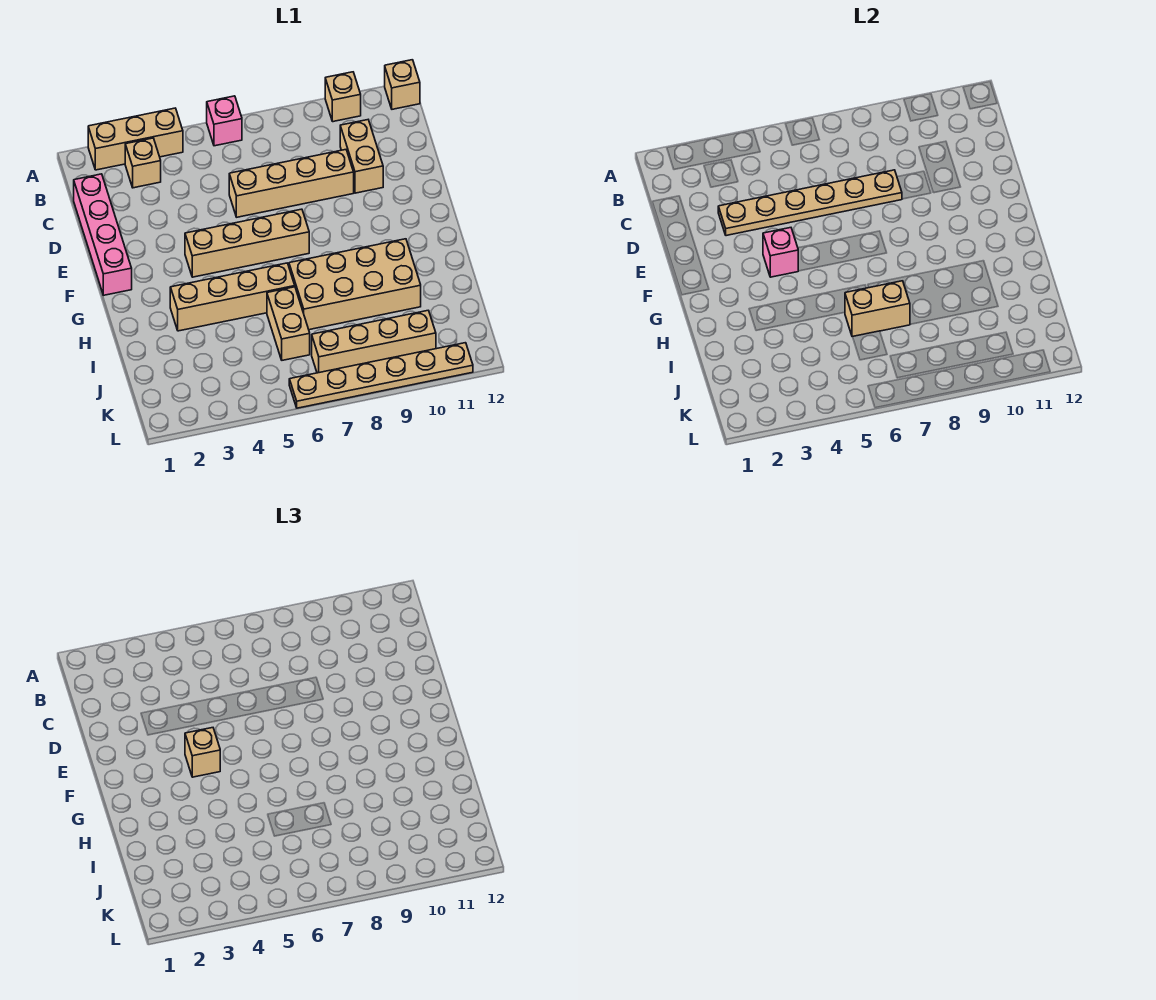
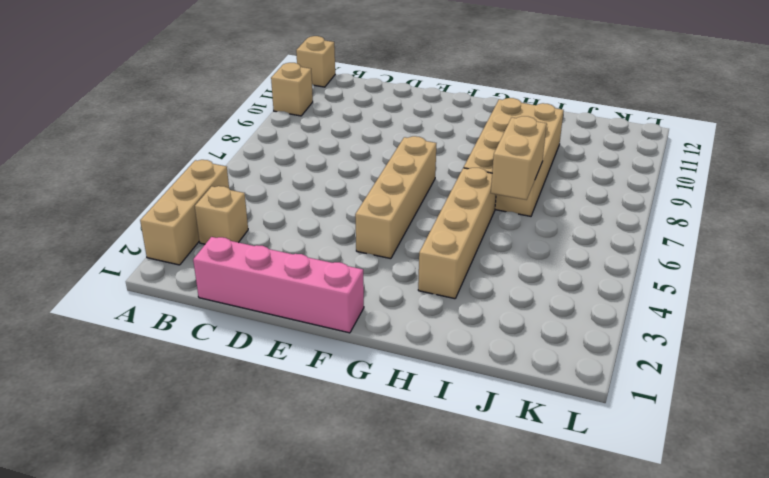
none -> pink brick A6 level 1
none -> tan brick C10:D10 level 1
none -> tan brick D6:D9 level 1

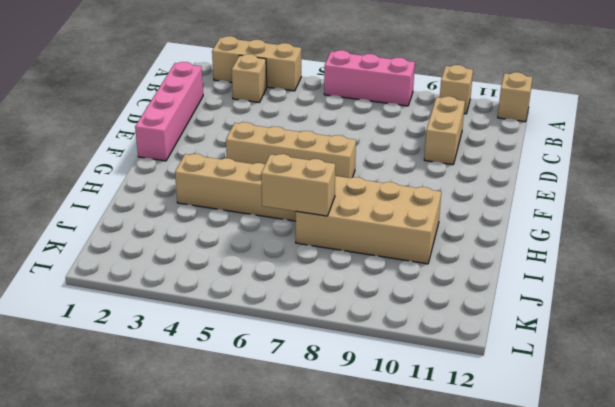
pink brick A6:A8 level 1 -> pink brick A6 level 1
none -> tan brick D6:D9 level 1
none -> tan brick I6:J6 level 1
none -> tan brick K7:K10 level 1

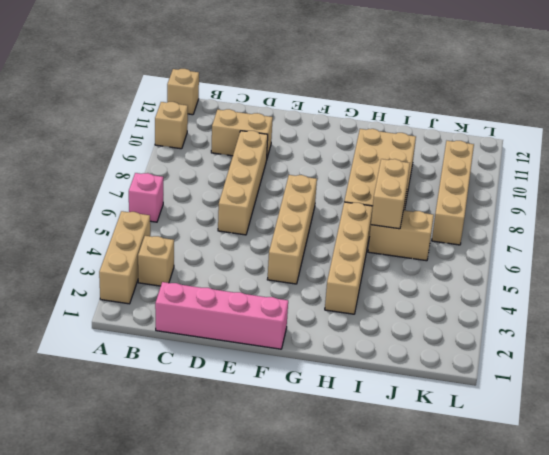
none -> tan plate L6:L11 level 1
none -> tan plate D3:D8 level 2
none -> pink brick F4 level 2

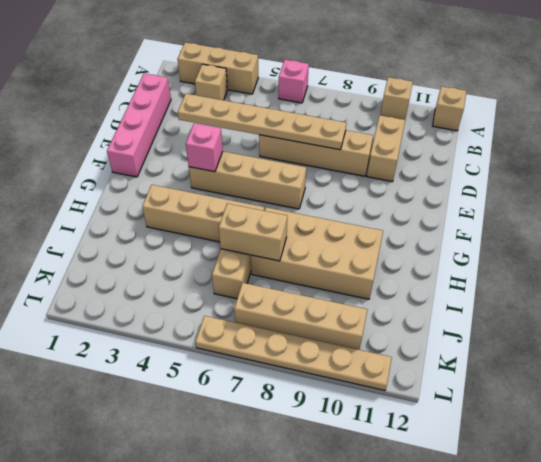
none -> tan brick F4 level 3

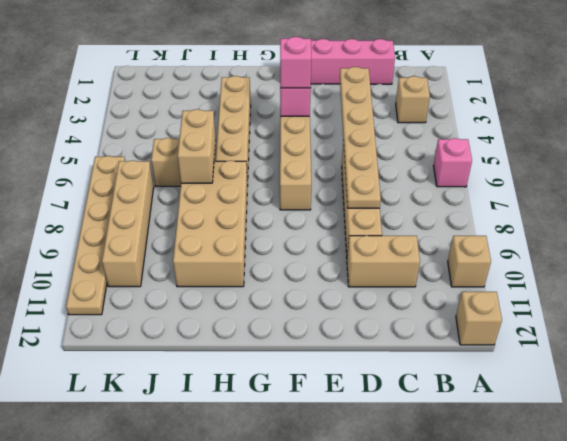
pink brick F4 level 3 -> tan brick F4 level 3
none -> tan brick A2:A4 level 1

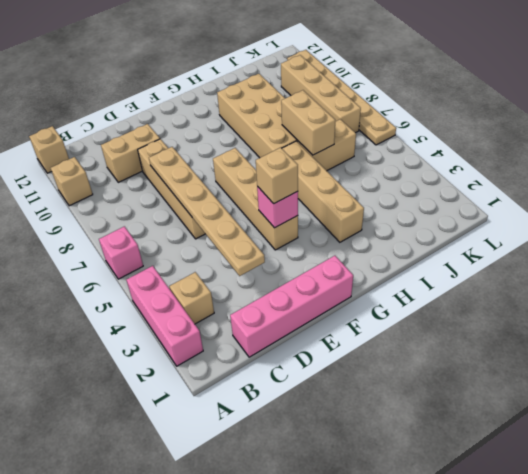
pink brick A2:A4 level 1 -> tan brick A2:A4 level 1

